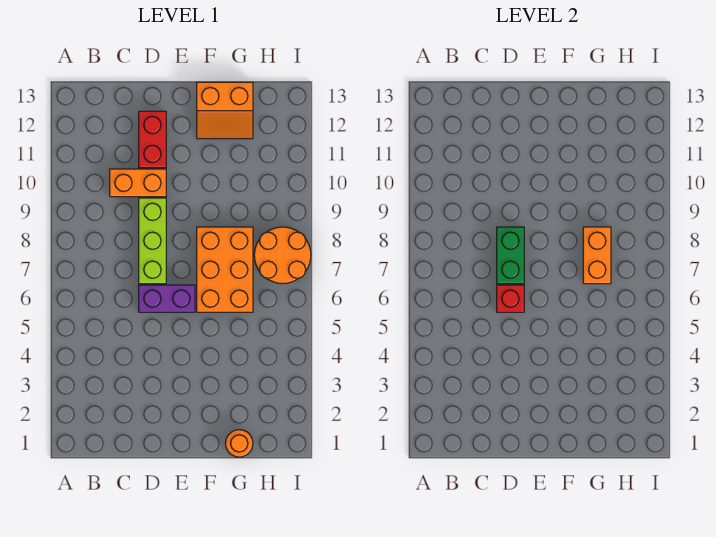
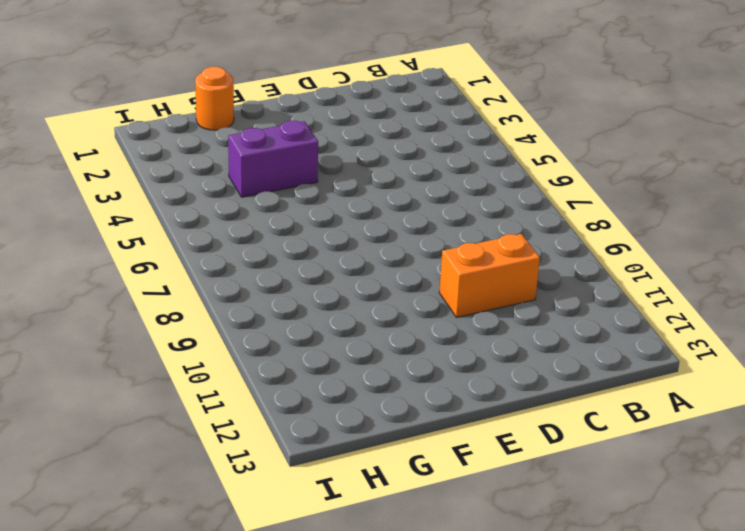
purple brick F4:G4 level 1 -> purple brick D6:E6 level 1
none -> lime brick D7:D9 level 1
none -> red brick D11:D12 level 1

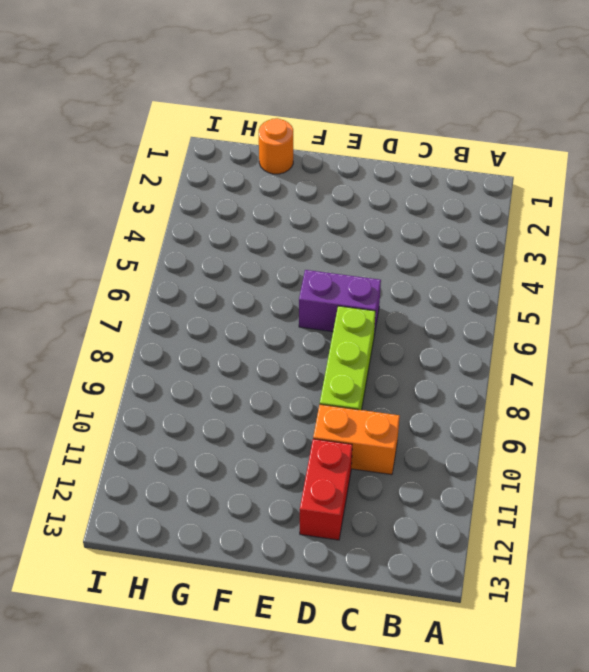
none -> orange brick F6:G8 level 1
none -> orange slope F12:G13 level 1 top 13

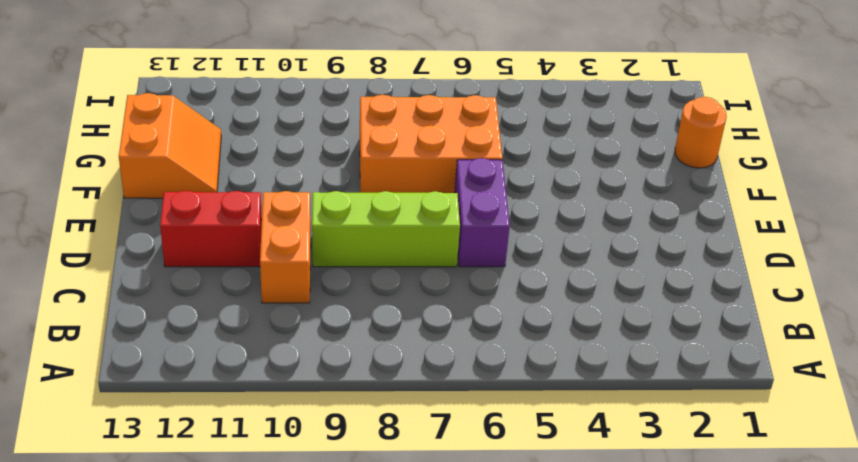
none -> orange round brick H7:I8 level 1
none -> red brick D6 level 2

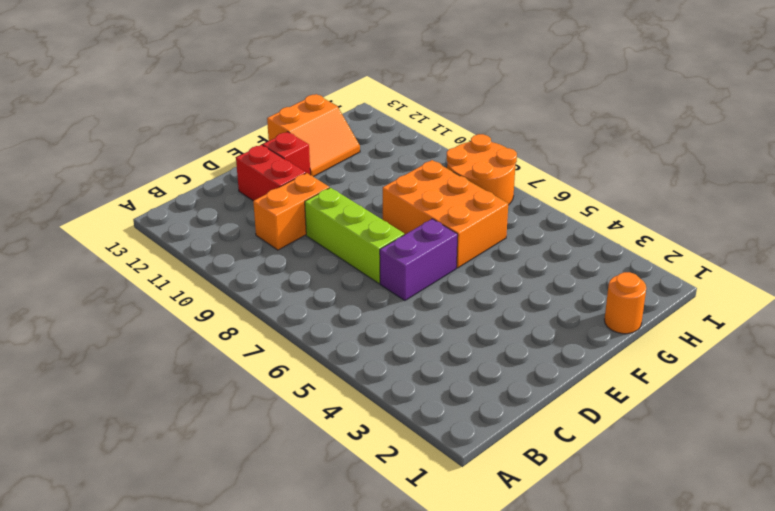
red brick E12 level 1 -> red brick D6 level 2
none -> green brick D7:D8 level 2
none -> orange brick G7:G8 level 2

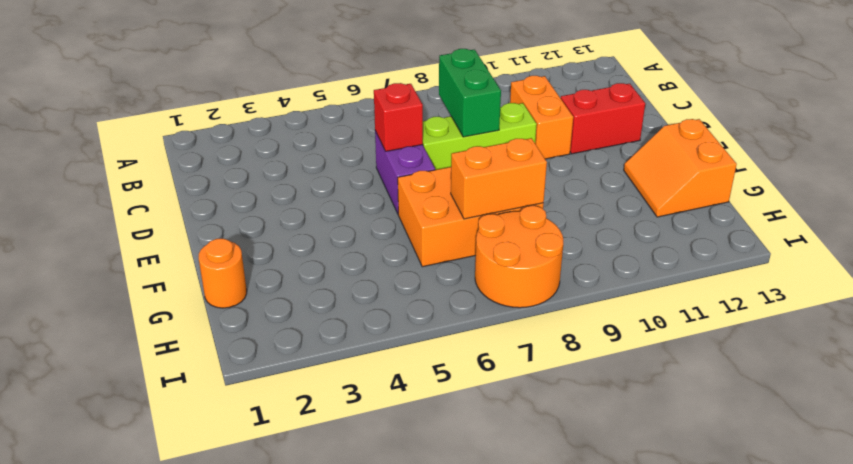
green brick C8:D8 level 2 -> green brick D7:D8 level 2

